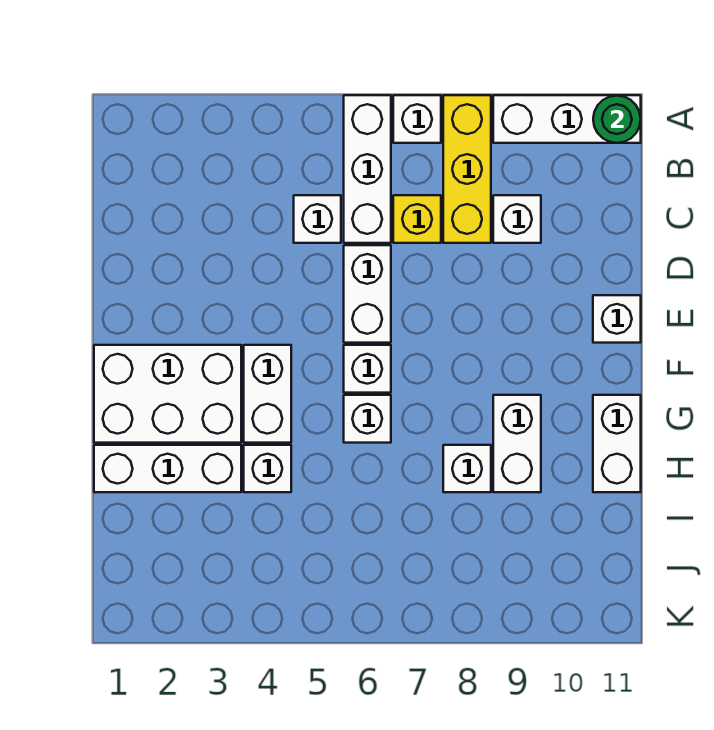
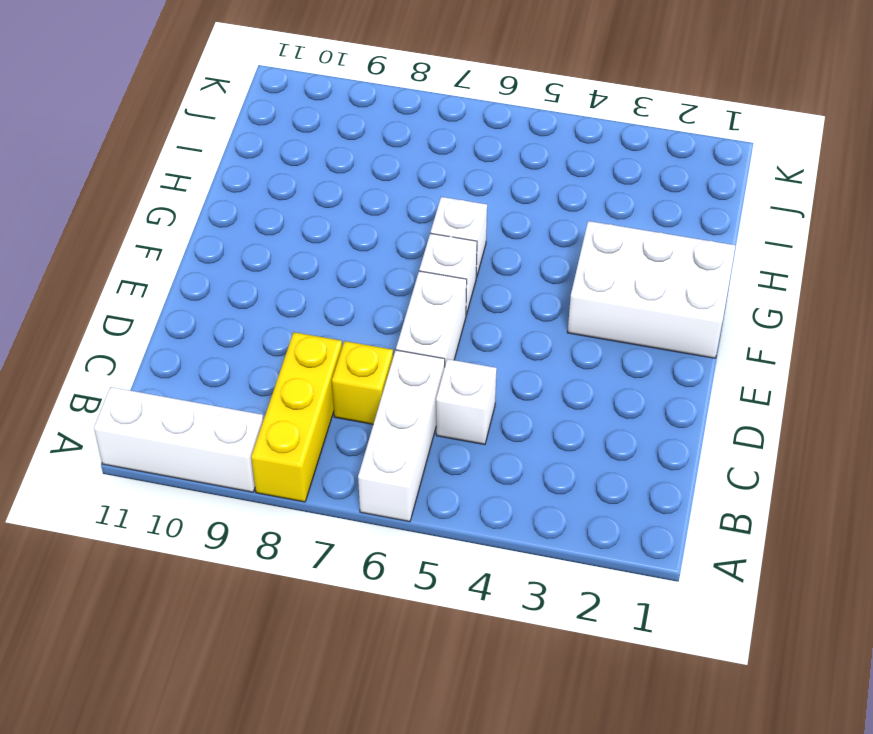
none -> white brick A7 level 1
none -> white brick C9 level 1
none -> white brick E11 level 1

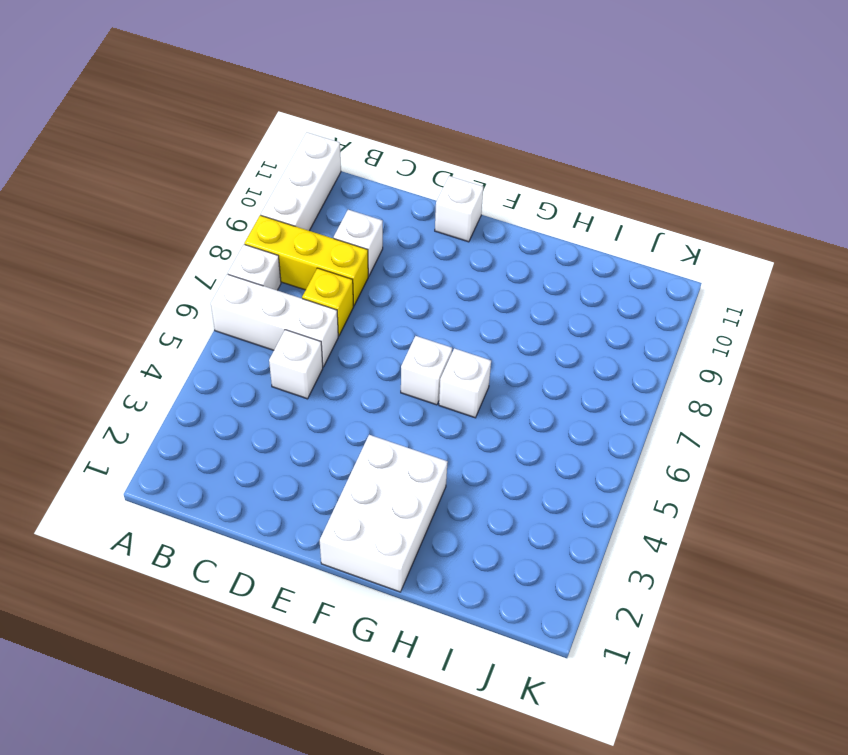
none -> white brick D6:E6 level 1
none -> white brick F4:G4 level 1
none -> white brick G9:H9 level 1

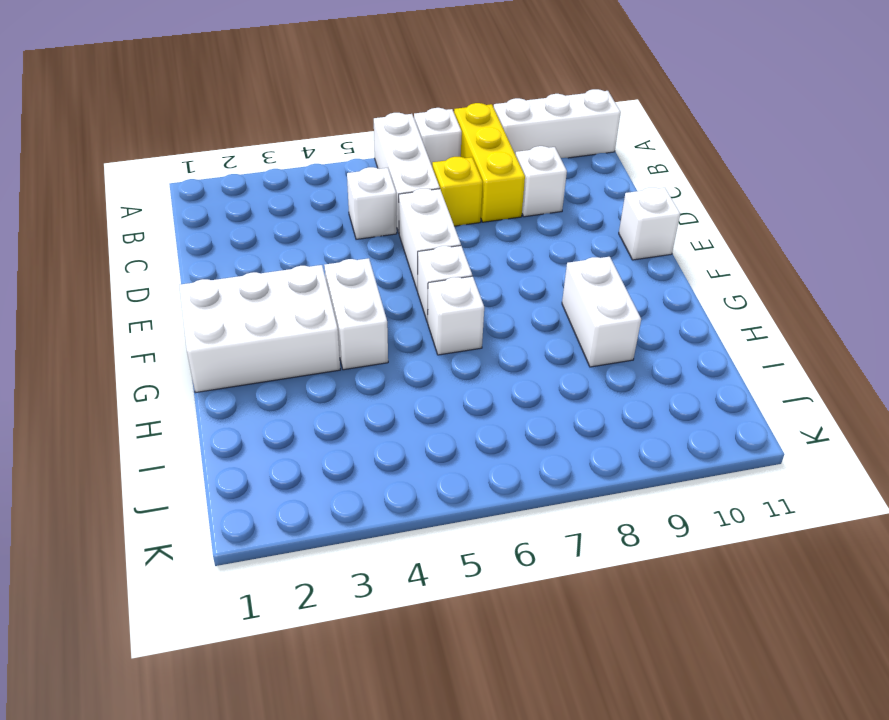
none -> white brick G11:H11 level 1
none -> white brick H1:H3 level 1
none -> white brick H4 level 1

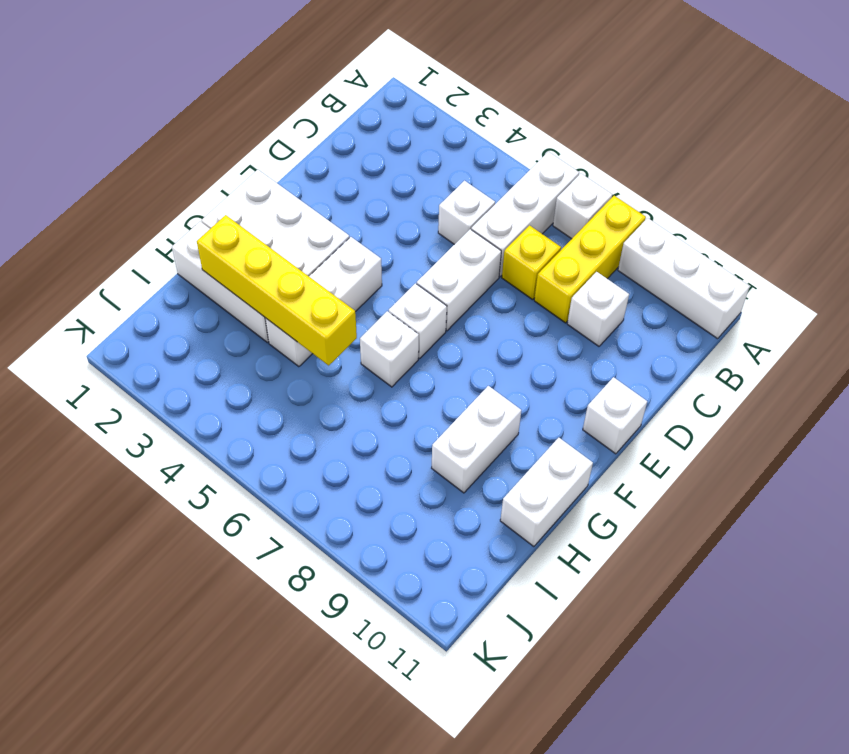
yellow brick H2:H5 level 2 -> none
none -> white brick H8 level 1
none -> green round brick A11 level 2

